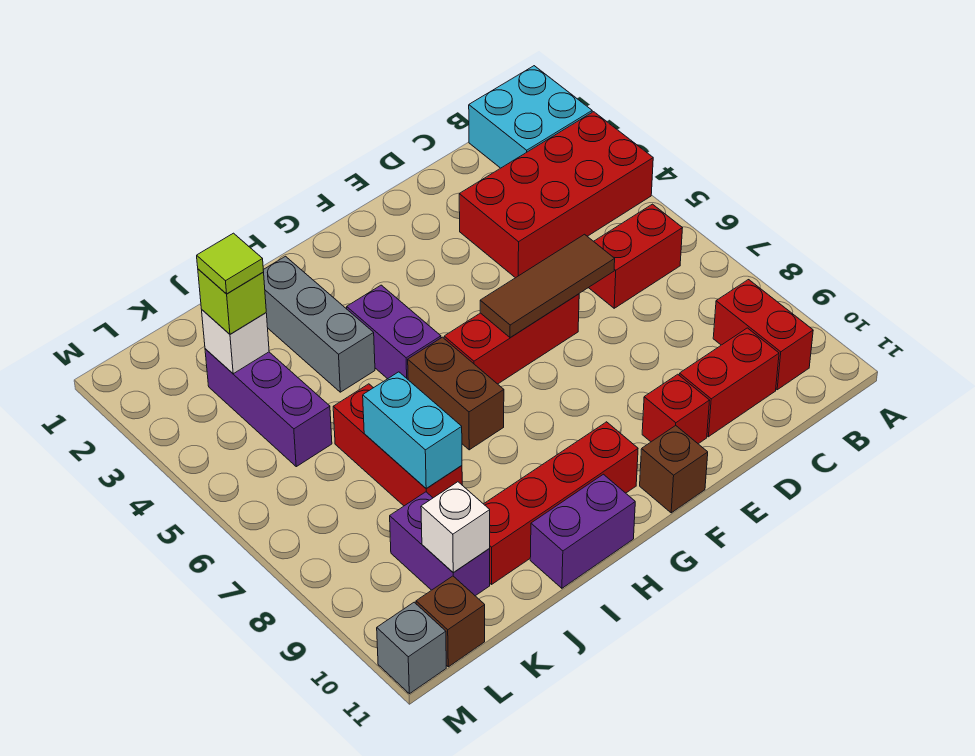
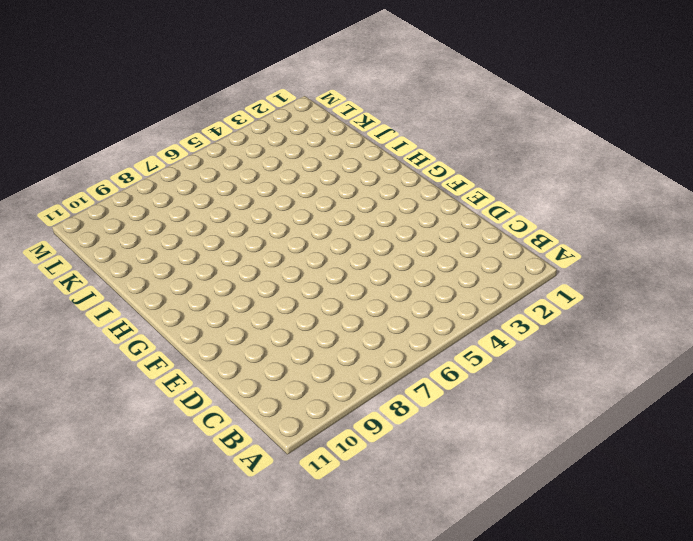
none -> cyan brick A1:B2 level 1
none -> red brick A3:D4 level 1
none -> red brick B6:C6 level 1

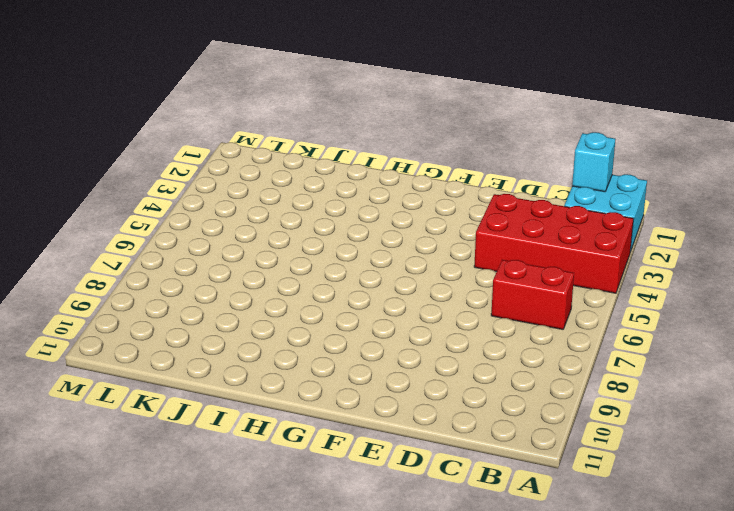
cyan brick B1 level 2 -> none
none -> red brick B9:B10 level 1
none -> red brick C10:D10 level 1
none -> red brick E6:G6 level 1

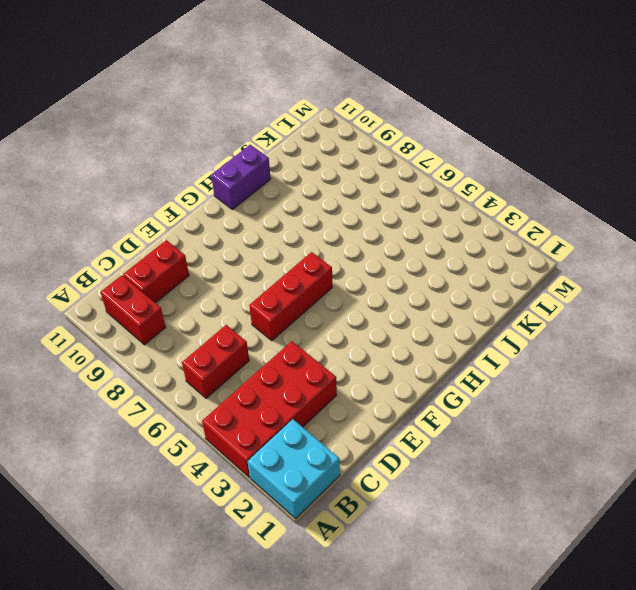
none -> red brick E10 level 1
none -> brown brick F11 level 1
none -> red brick G10:J10 level 1

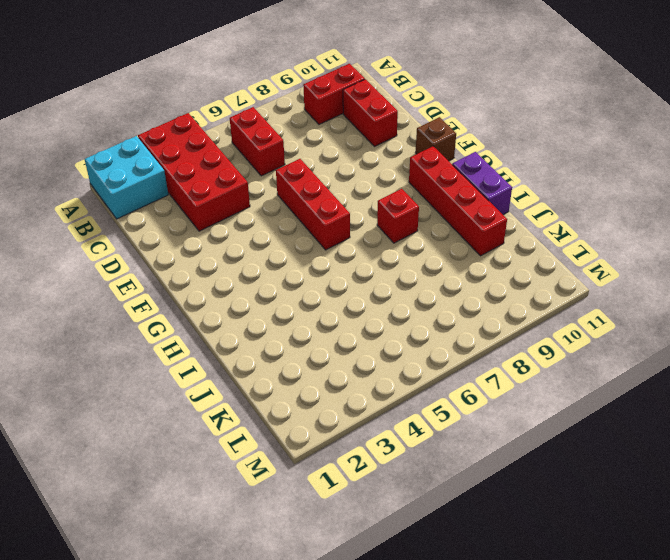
red brick H8 level 1 -> red brick E10 level 1
none -> purple brick H4:H5 level 1
none -> brown brick H6:H7 level 1
none -> grey brick I2:I4 level 1

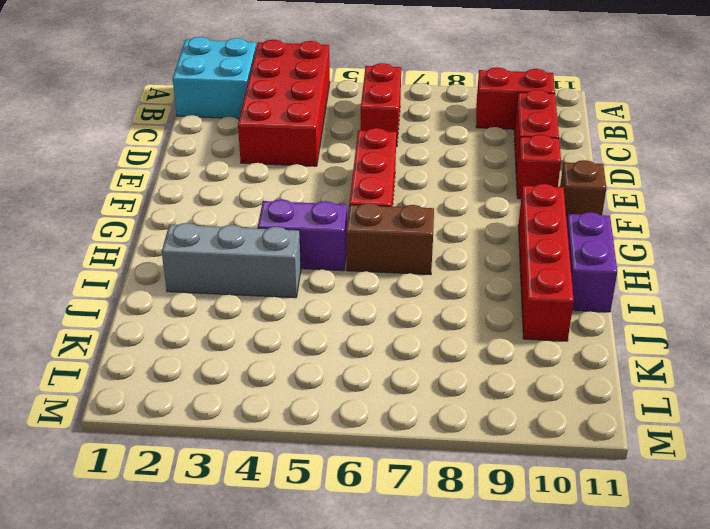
none -> red brick J6:J8 level 1
none -> purple brick K3:K5 level 1
none -> purple brick K9:K10 level 1

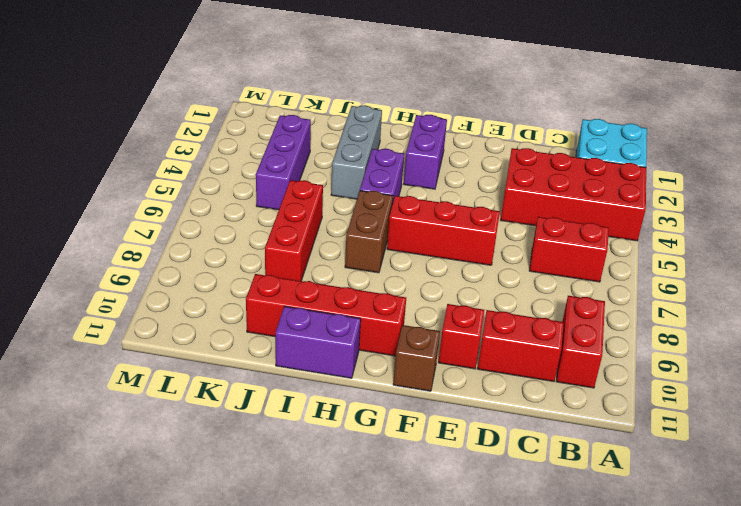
purple brick G2:G3 level 1 -> purple brick K9:K10 level 1
none -> brown brick L11 level 1
none -> grey brick M11 level 1
none -> brown tile D6:F6 level 2

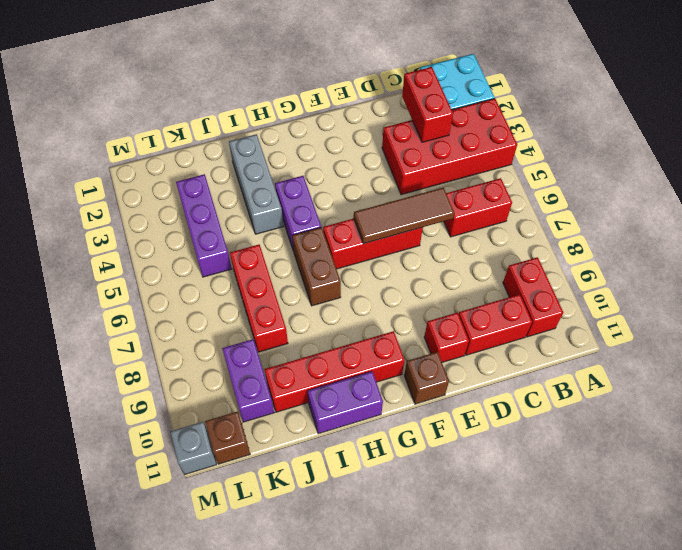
red brick C2:C3 level 2 -> none
none -> cyan brick J7:J8 level 2
none -> white brick K3 level 2
none -> white brick K10 level 2

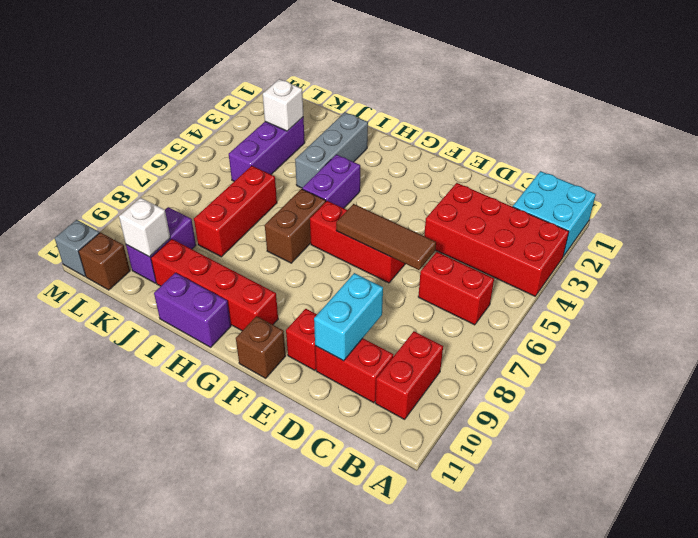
cyan brick D9:D10 level 2 -> cyan brick J7:J8 level 2
none -> lime brick K3 level 3
none -> lime tile K3 level 4

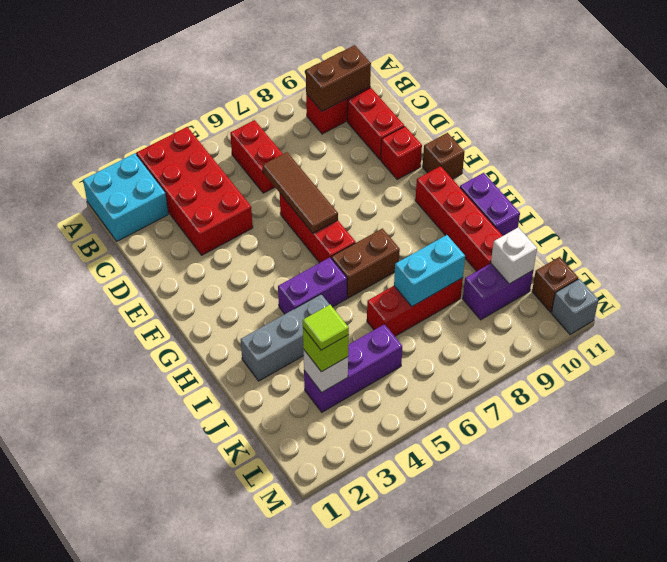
brown brick B9:B10 level 2 -> none

